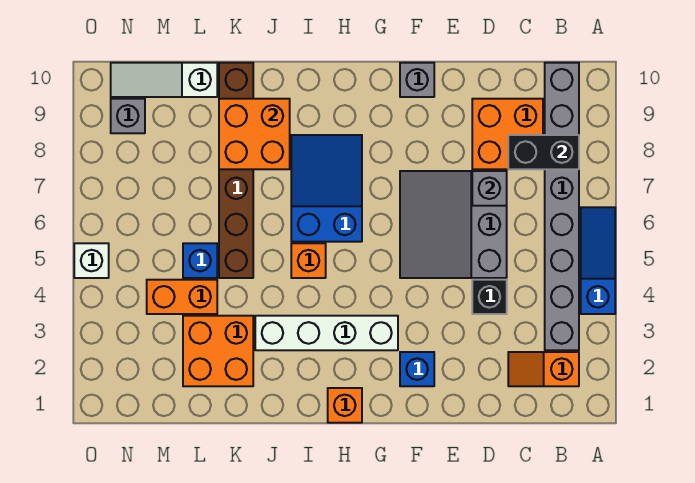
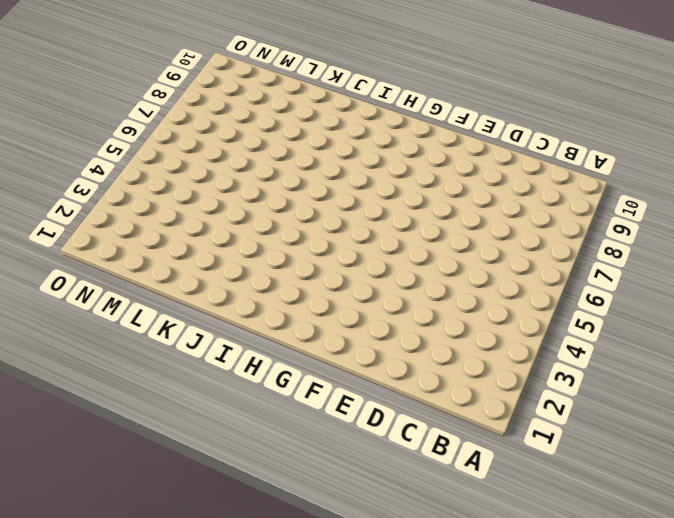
none -> blue slope A4:A6 level 1 top 4
none -> orange slope B2:C2 level 1 top B
none -> grey brick B3:B10 level 1

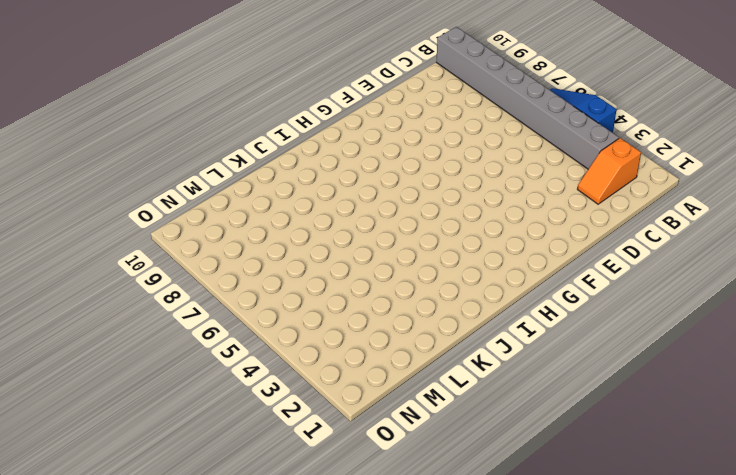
none -> orange brick C8:D9 level 1
none -> black brick D4 level 1
none -> grey slope D5:F7 level 1 top D

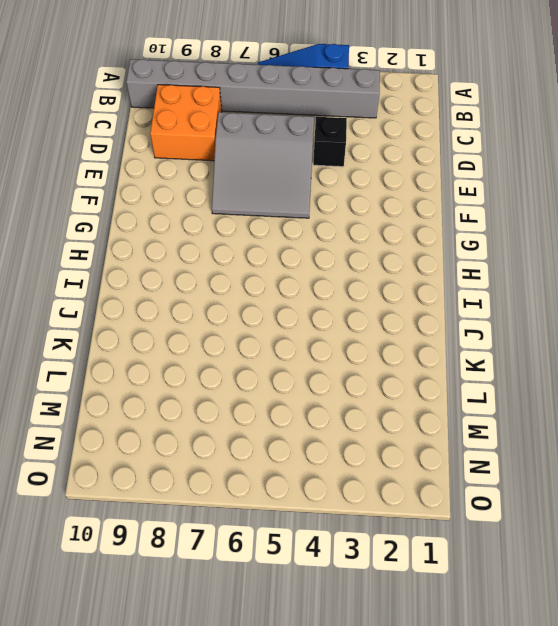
none -> orange slope B2:C2 level 1 top B
none -> blue brick F2 level 1
none -> grey brick F10 level 1

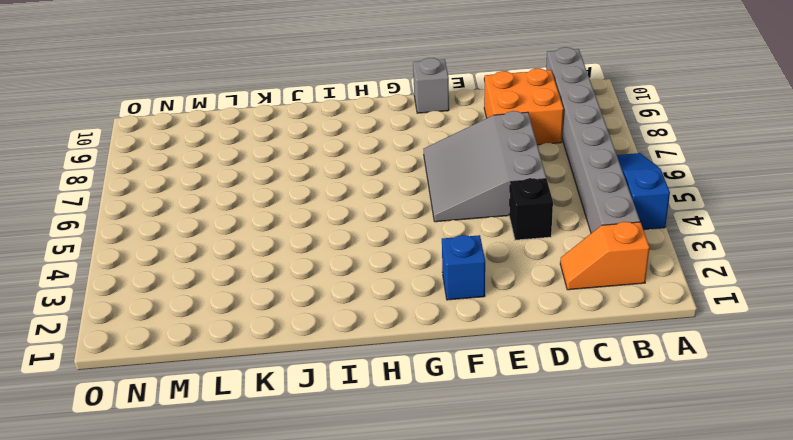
none -> white brick G3:J3 level 1
none -> orange brick H1 level 1
none -> blue slope H6:I8 level 1 top 6

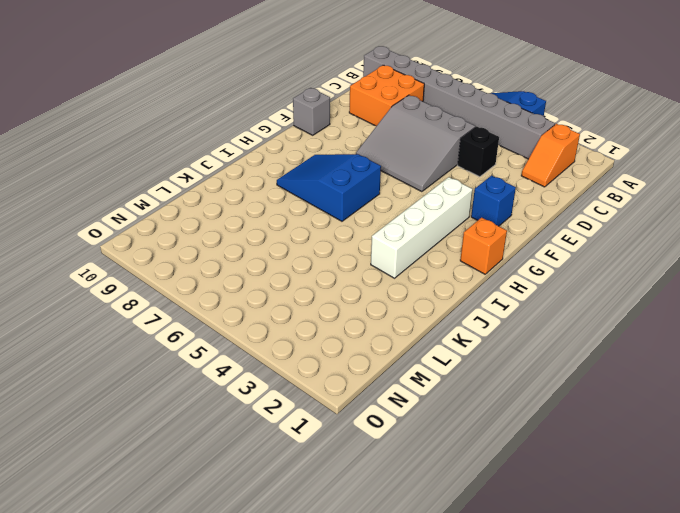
none -> orange brick I5 level 1
none -> orange brick K2:L3 level 1
none -> brown brick K5:K10 level 1

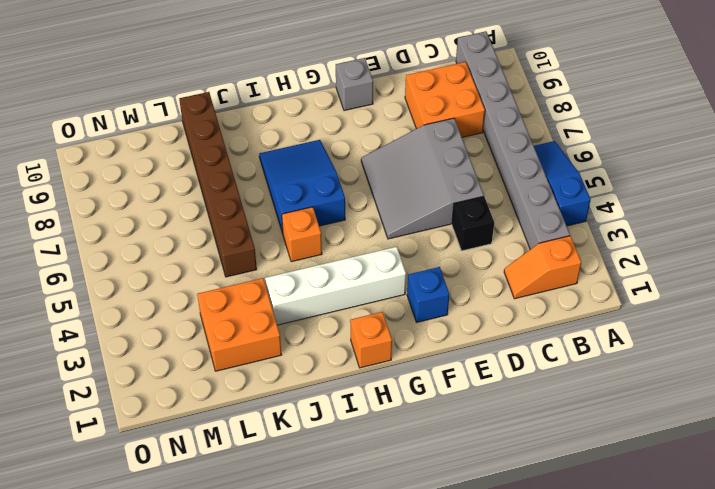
none -> orange brick L4:M4 level 1
none -> blue brick L5 level 1
none -> white slope L10:N10 level 1 top L

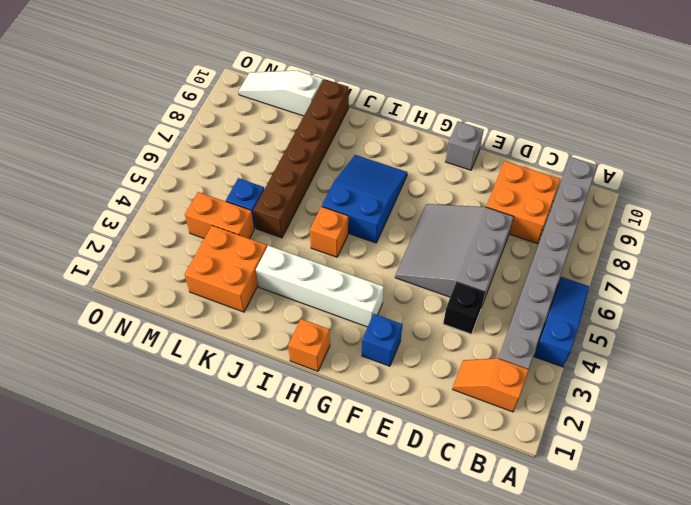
none -> grey brick N9 level 1
none -> white brick O5 level 1
none -> black brick B8:C8 level 2

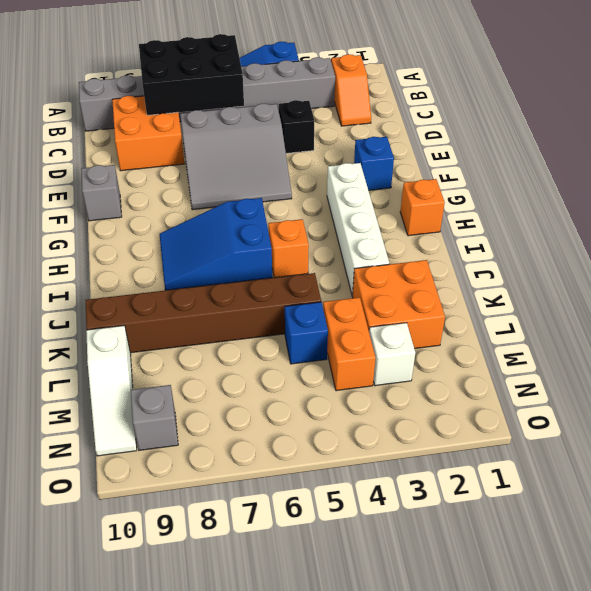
black brick B6:C8 level 2 -> black brick B8:C8 level 2
white brick M3 level 1 -> white brick O5 level 1
none -> grey brick D7 level 2
none -> orange brick J8:K9 level 2

